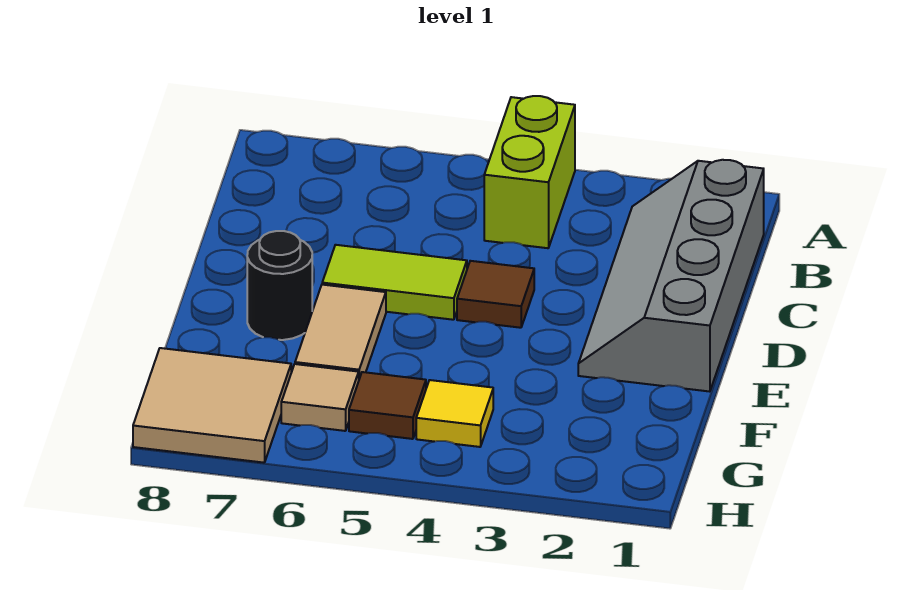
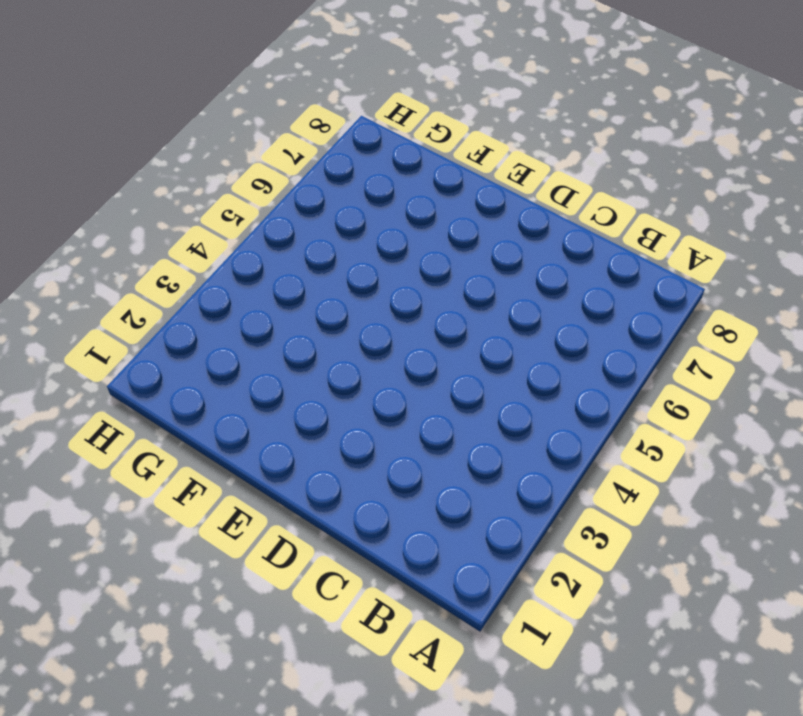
none -> lime brick A4:B4 level 1
none -> grey slope B1:E2 level 1 top 1

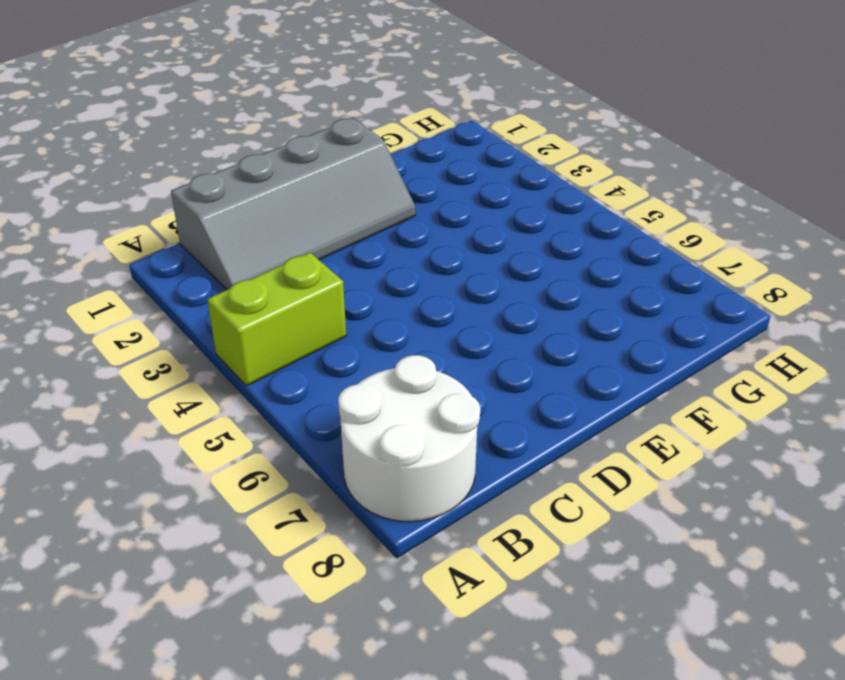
white round brick A7:B8 level 1 -> none
none -> brown tile D4 level 1
none -> lime tile D5:D6 level 1

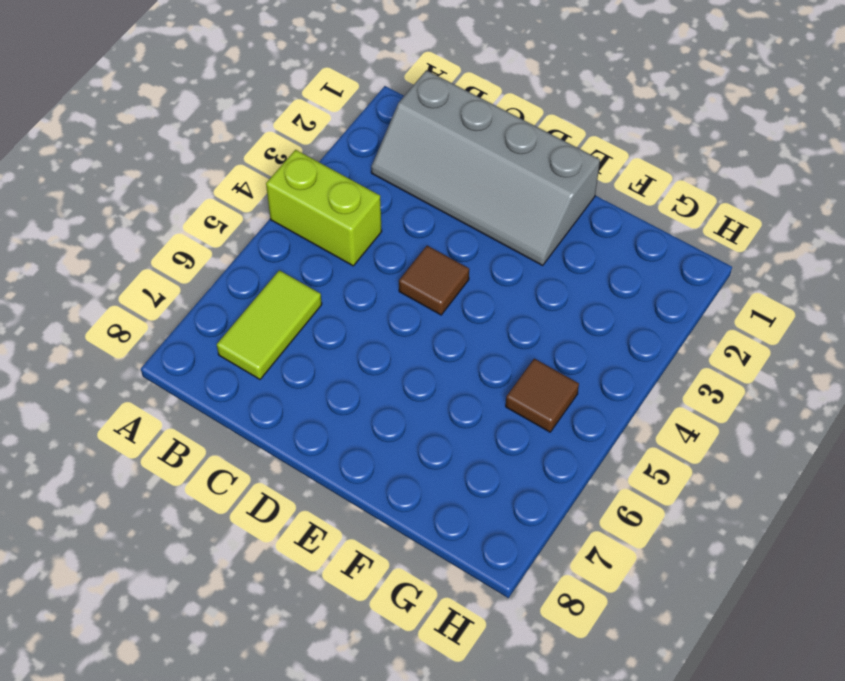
lime tile B6:B7 level 1 -> lime tile D5:D6 level 1
none -> tan tile E6:F6 level 1
none -> black round brick E7 level 1

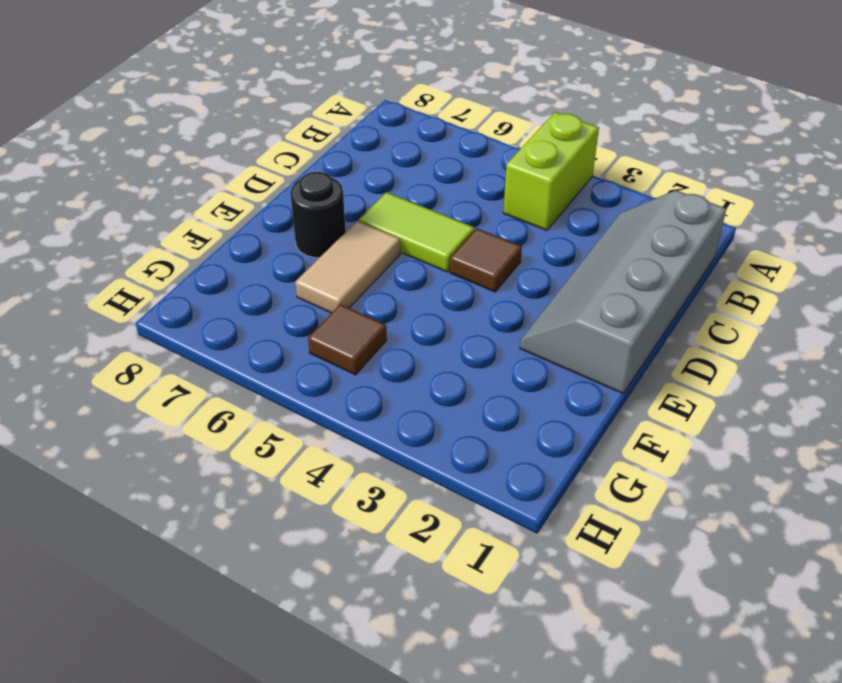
none -> yellow tile G4 level 1
none -> tan tile G6 level 1

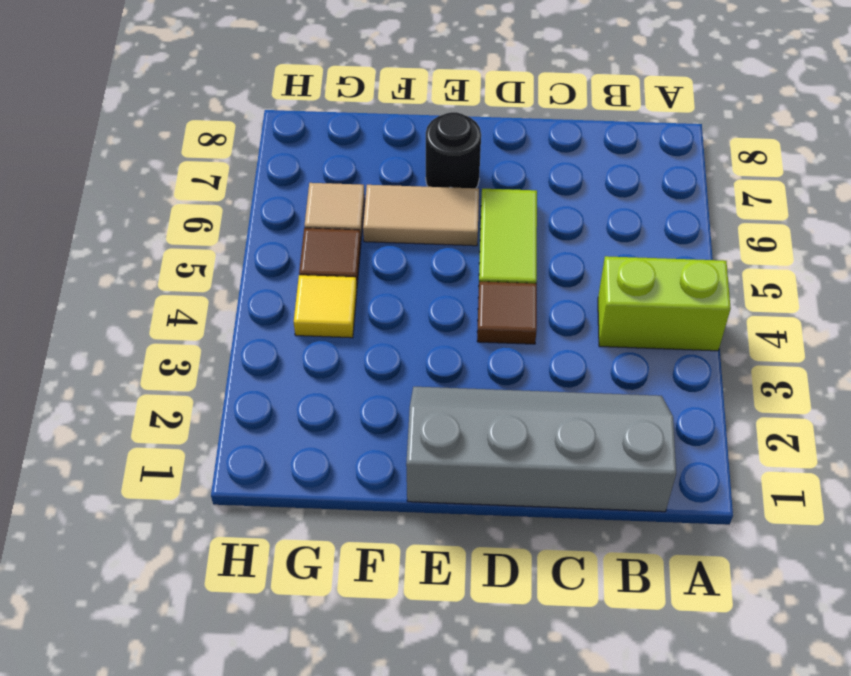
none -> tan tile G7:H8 level 1

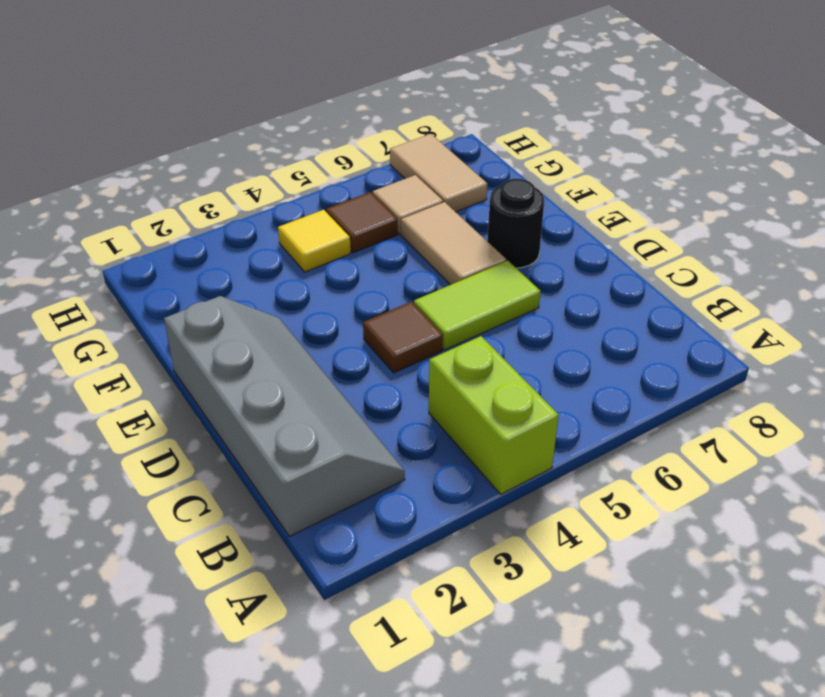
tan tile G7:H7 level 1 -> tan tile G7:H8 level 1

